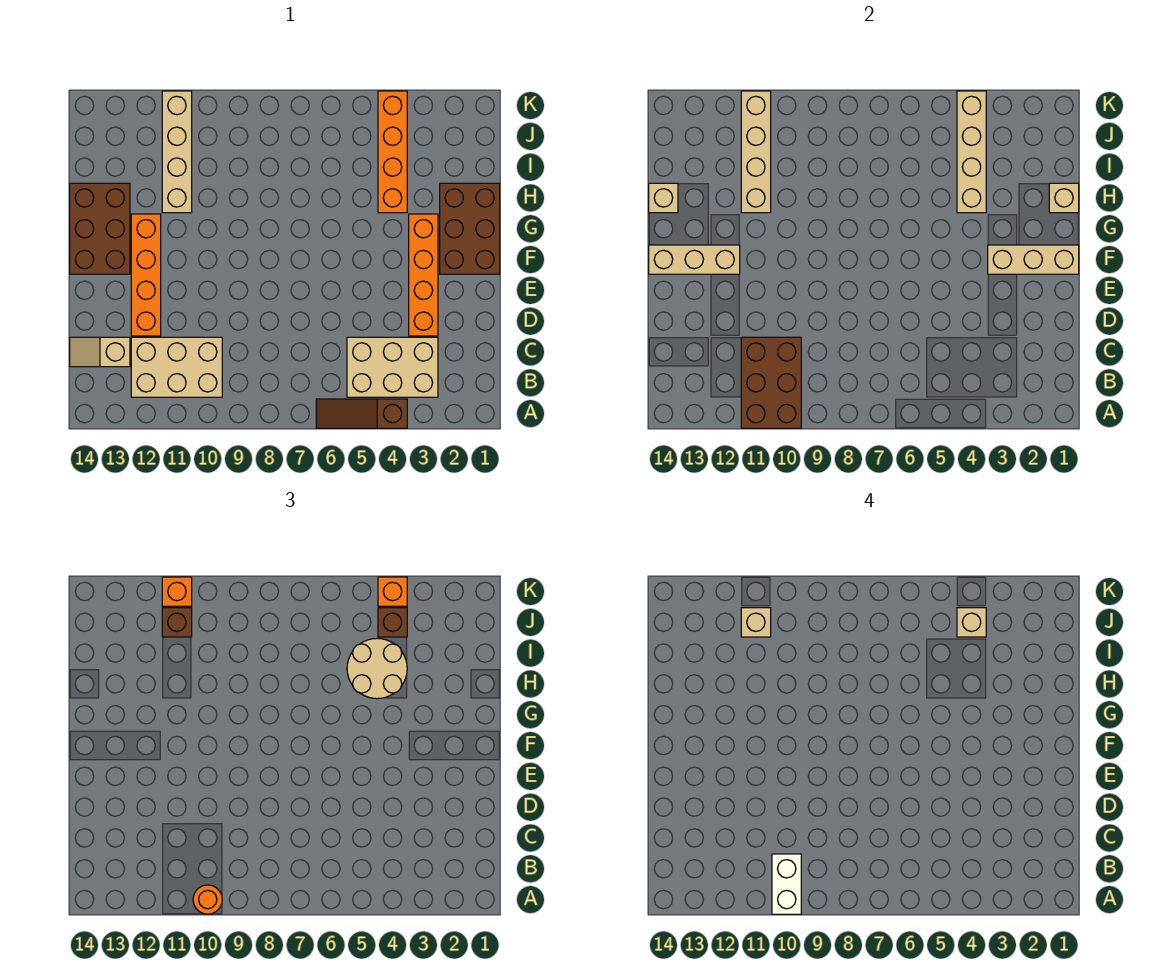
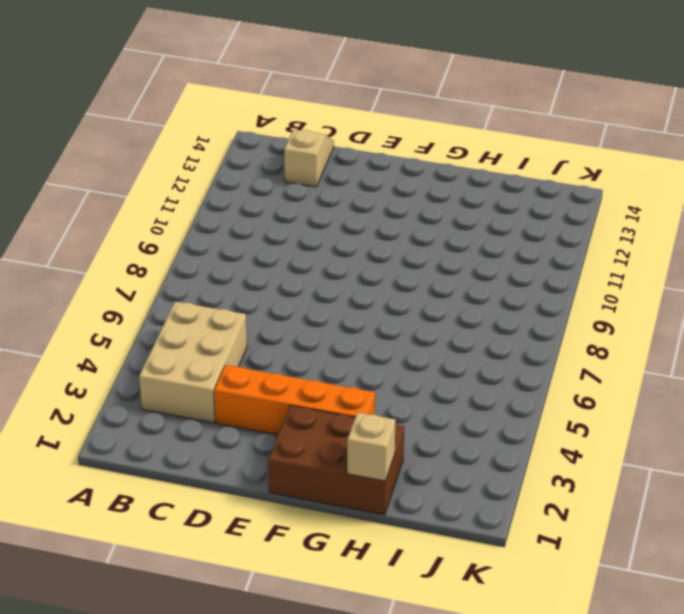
none -> brown slope A4:A6 level 1 top 4
none -> tan brick B10:C12 level 1
none -> orange brick D12:G12 level 1

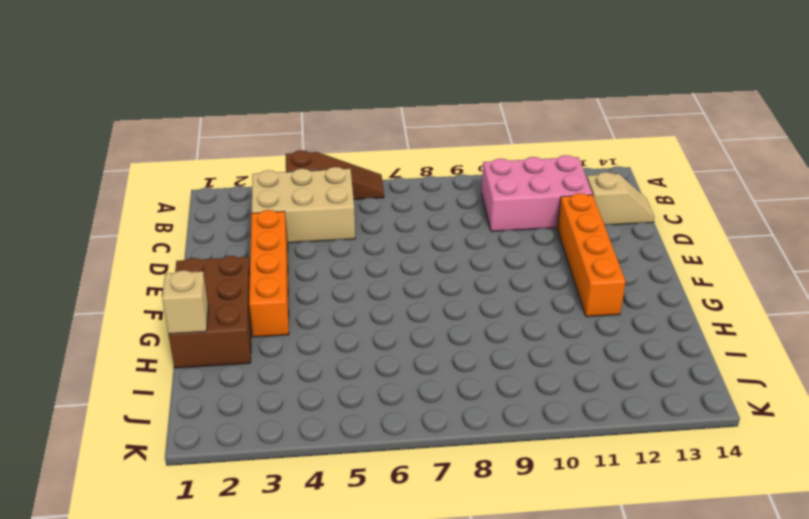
pink brick B10:C12 level 1 -> tan brick B10:C12 level 1
none -> brown brick F13:H14 level 1
none -> orange brick H4:K4 level 1
none -> tan brick H11:K11 level 1

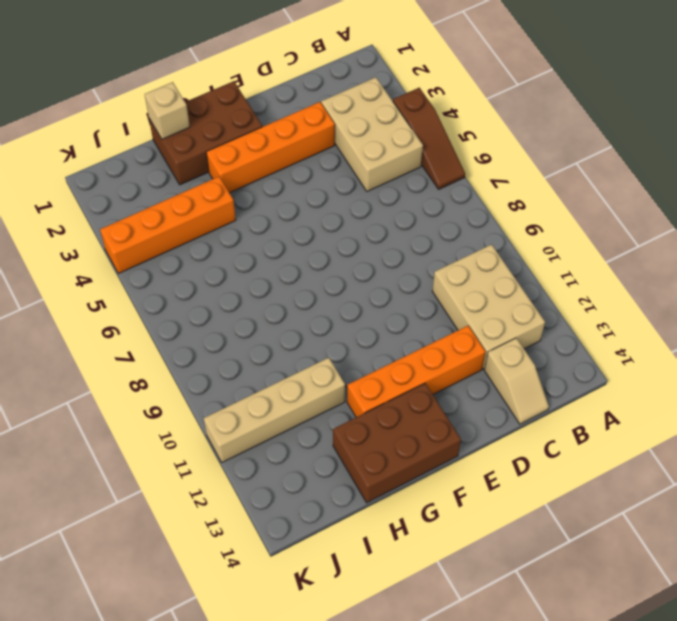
none -> brown brick A10:C11 level 2
none -> tan brick F1:F3 level 2
none -> tan brick F12:F14 level 2

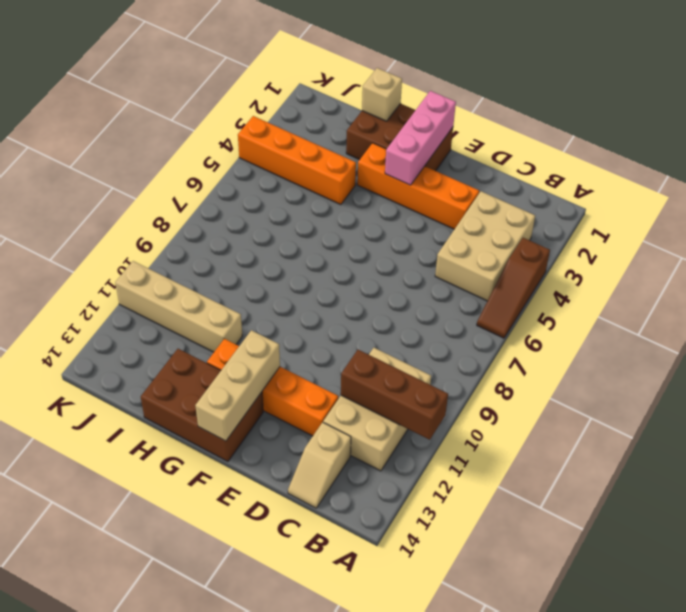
brown brick A11:C11 level 2 -> brown brick A10:C11 level 2
pink brick F1:F3 level 2 -> tan brick F1:F3 level 2
none -> tan brick H4:K4 level 2
none -> tan brick H11:K11 level 2
none -> tan brick H14 level 2

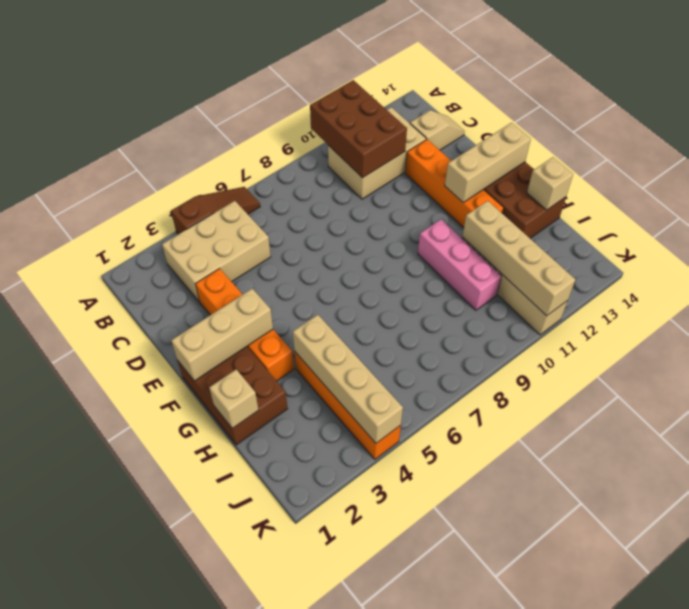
pink brick G10:I10 level 1 -> none
none -> orange round brick A10 level 3
none -> tan round brick H4:I5 level 3
none -> brown brick J4 level 3

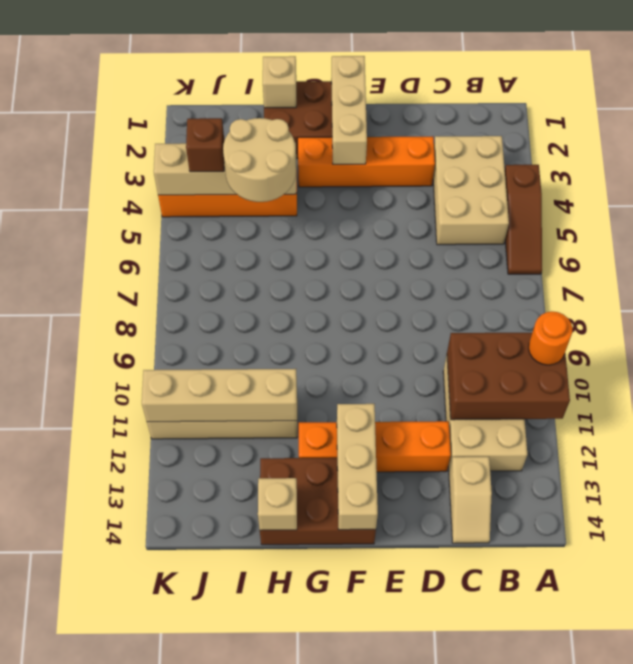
none -> brown brick J11 level 3
none -> orange brick K4 level 3
none -> orange brick K11 level 3

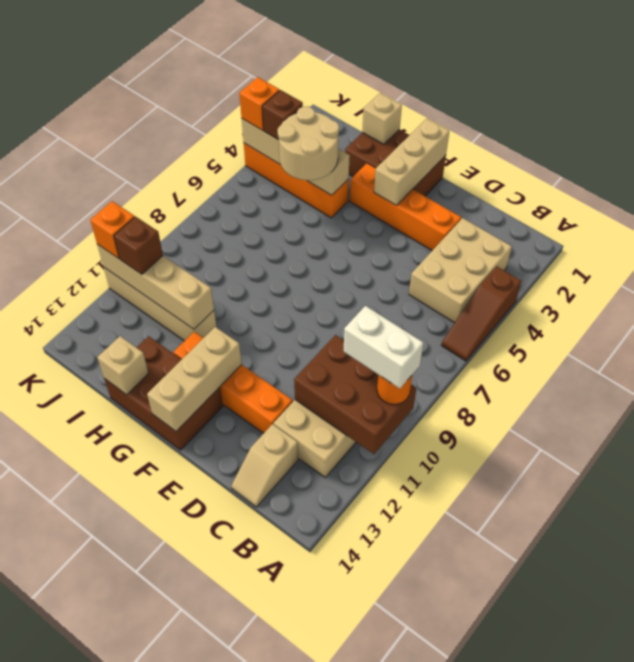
none -> tan brick J4 level 4
none -> tan brick J11 level 4

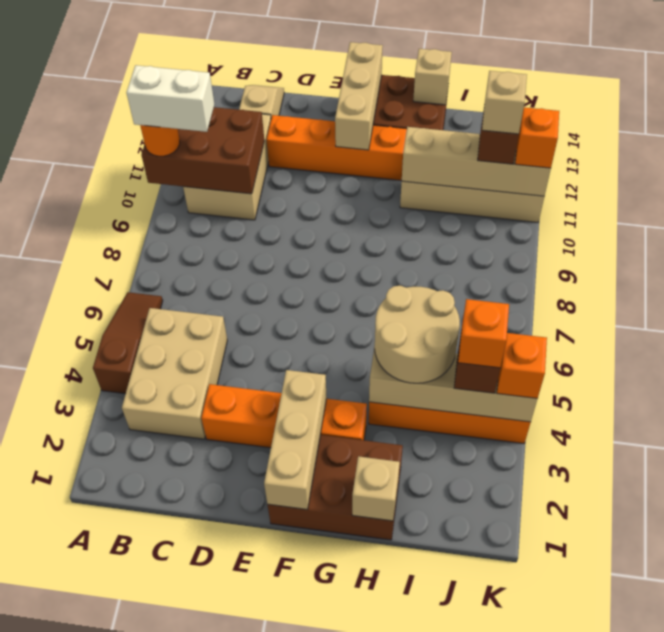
orange brick J4 level 4 -> tan brick J4 level 4

